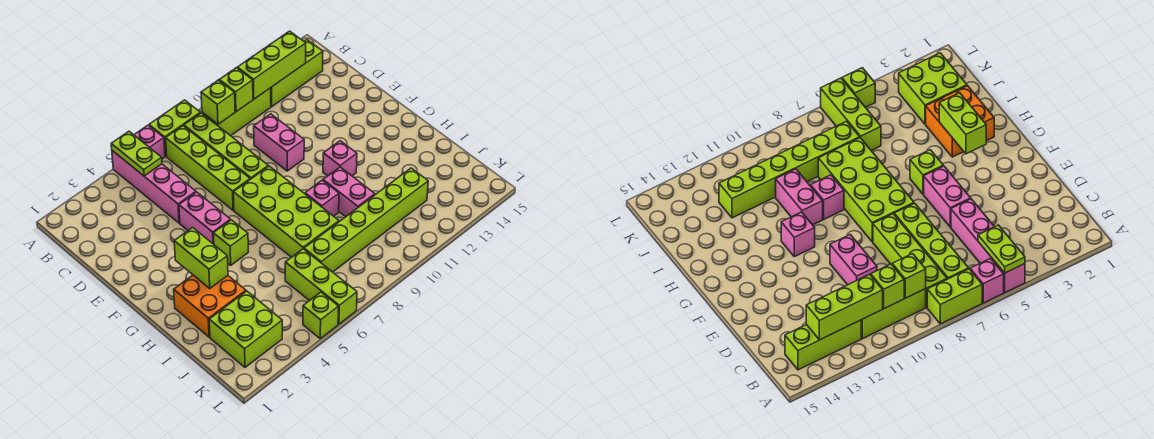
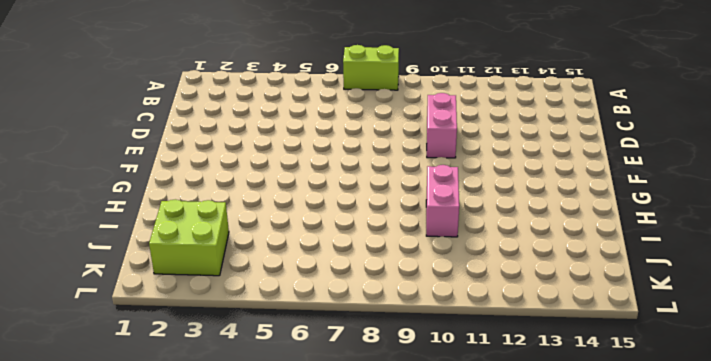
none -> pink brick A5:D5 level 1
none -> pink brick A6 level 1
none -> lime brick B7:E7 level 1

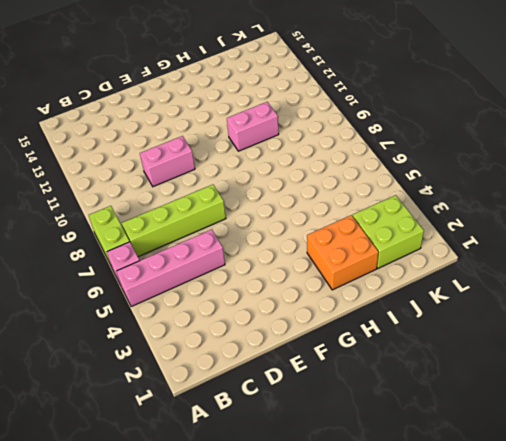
none -> lime brick B8:E8 level 1
none -> lime brick B9:B11 level 1
none -> lime brick B12:B14 level 1

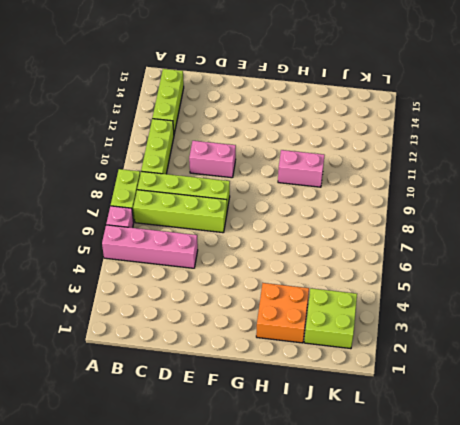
none -> pink brick E5:F5 level 1
none -> lime brick F7:I8 level 1
none -> lime brick G5 level 1

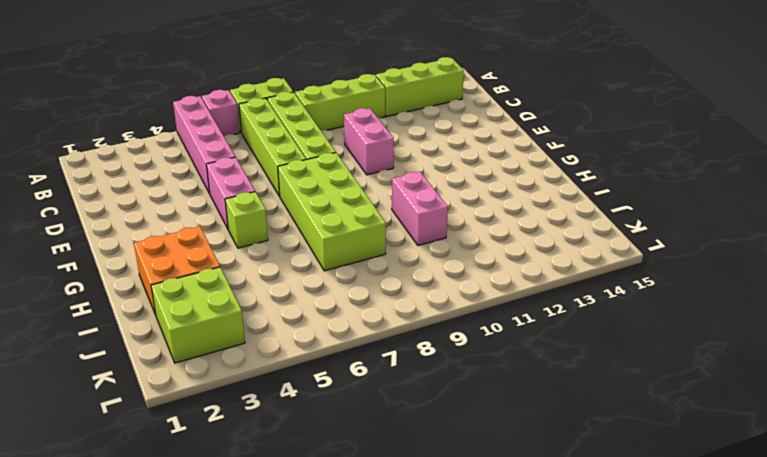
none -> pink brick G11 level 1
none -> pink brick H9 level 1
none -> lime brick J6:L6 level 1

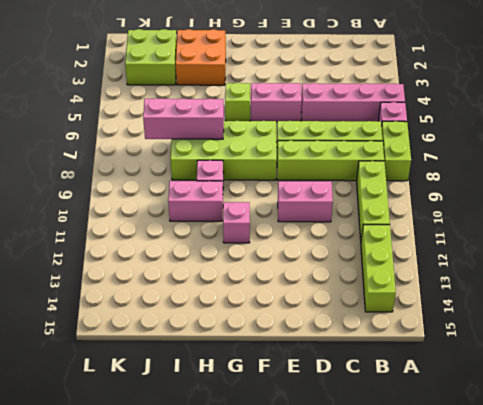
pink brick H7:J7 level 2 -> none
none -> lime brick J6:L6 level 1
none -> lime brick J7:J12 level 1
none -> lime brick L5 level 1

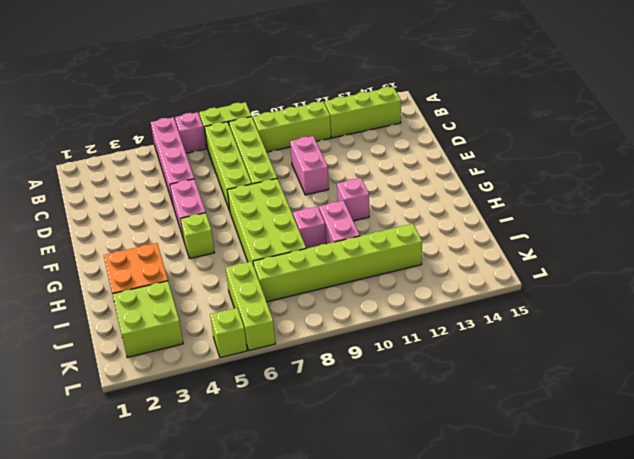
none -> lime plate A5:B5 level 2
none -> lime brick B9 level 2
none -> lime brick B10 level 2

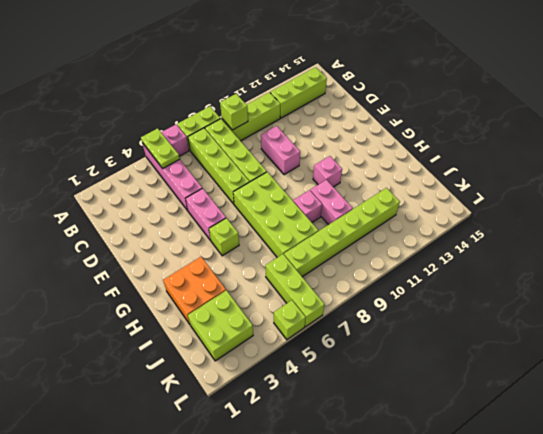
none -> lime brick B10 level 2
none -> lime brick B11:B13 level 2
none -> lime brick G3:H3 level 2

